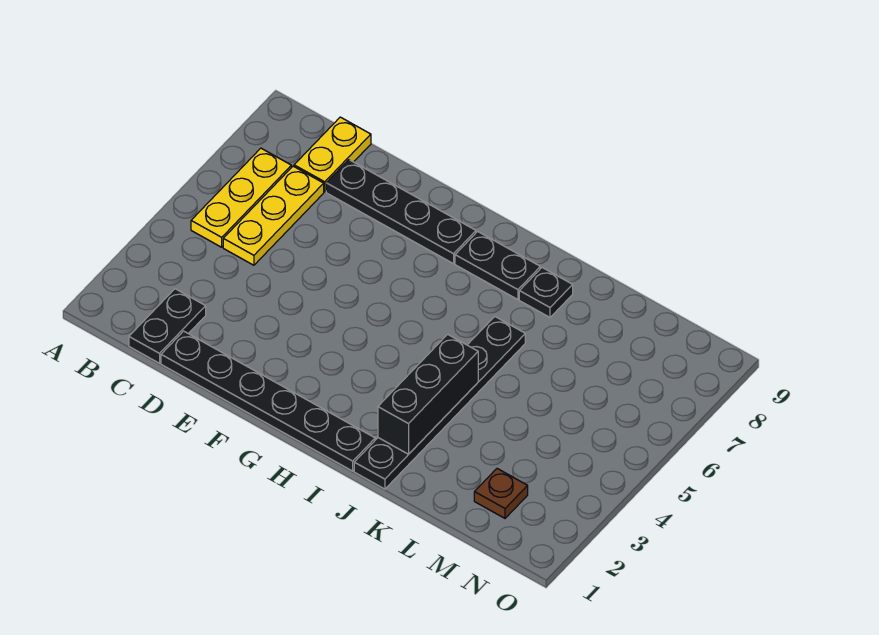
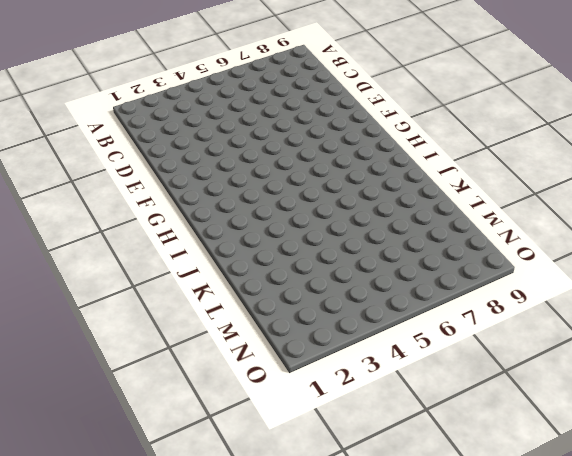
none -> yellow plate B5:B7 level 1
none -> black plate C1:C2 level 1

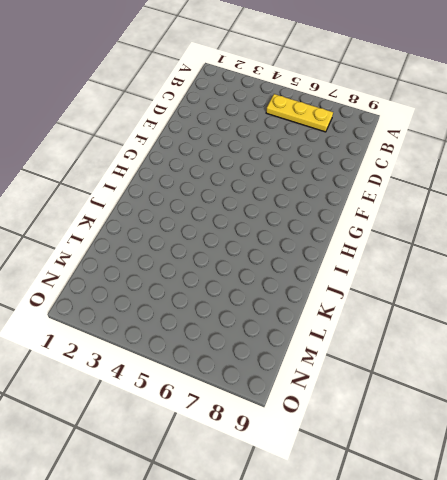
none -> black plate C1:C2 level 1
none -> yellow plate C5:C7 level 1

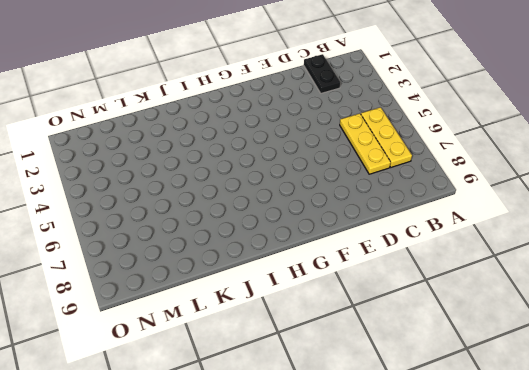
none -> yellow plate C8:C9 level 1
none -> black plate D1:I1 level 1

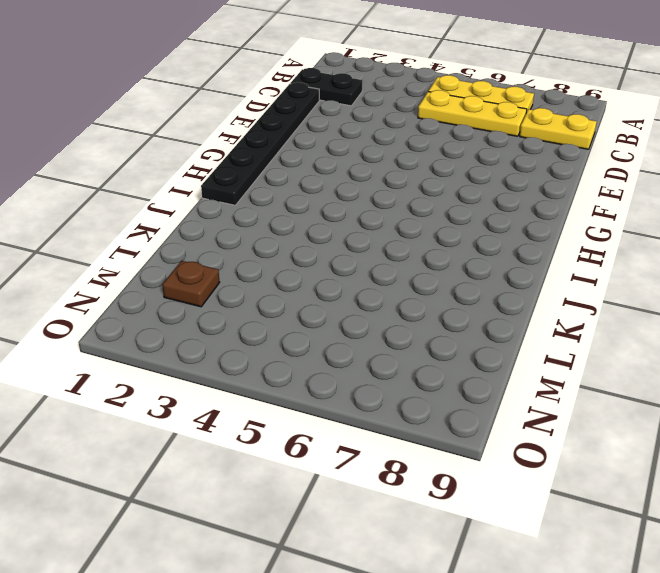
none -> black plate D8:G8 level 1
none -> black plate H8:I8 level 1

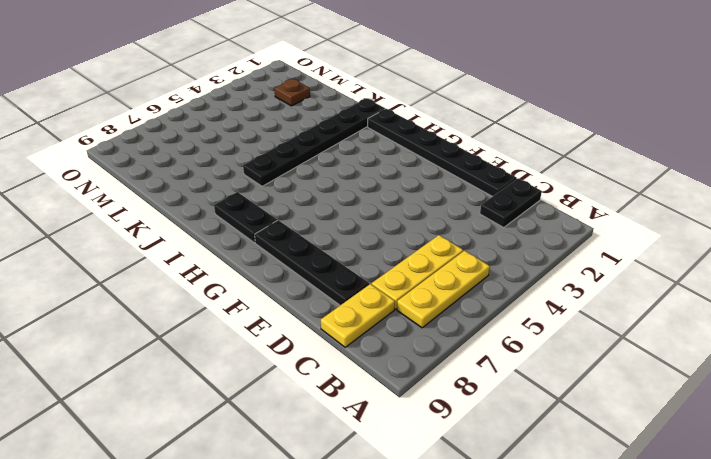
none -> black plate J8 level 1
none -> black brick J2:J4 level 2

